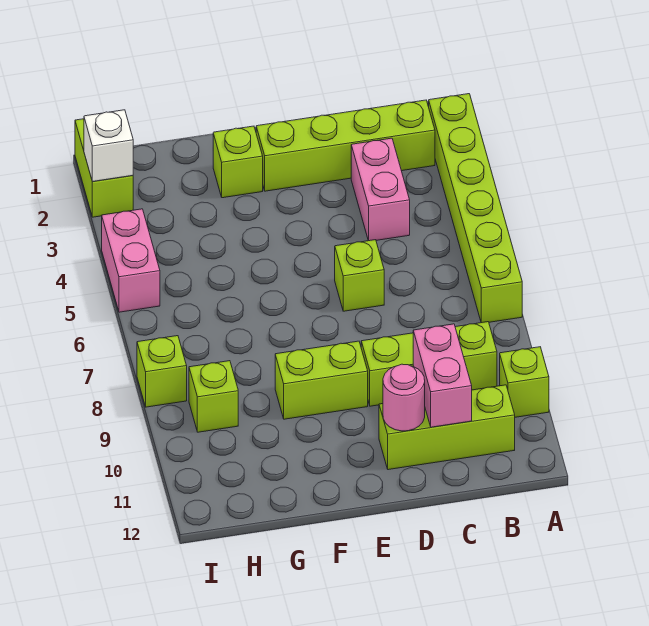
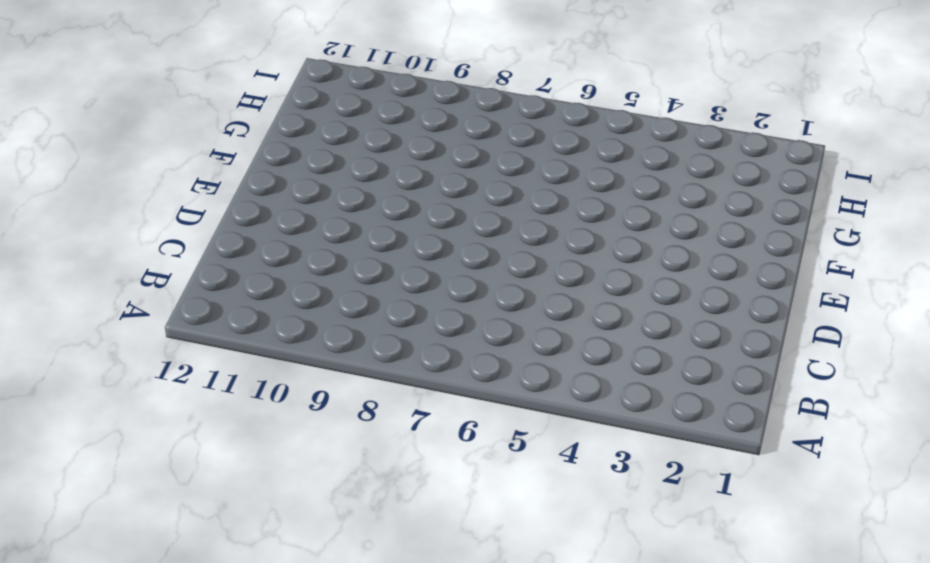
none -> lime brick A2:A7 level 1
none -> lime brick A10 level 1
none -> lime brick B2:E2 level 1

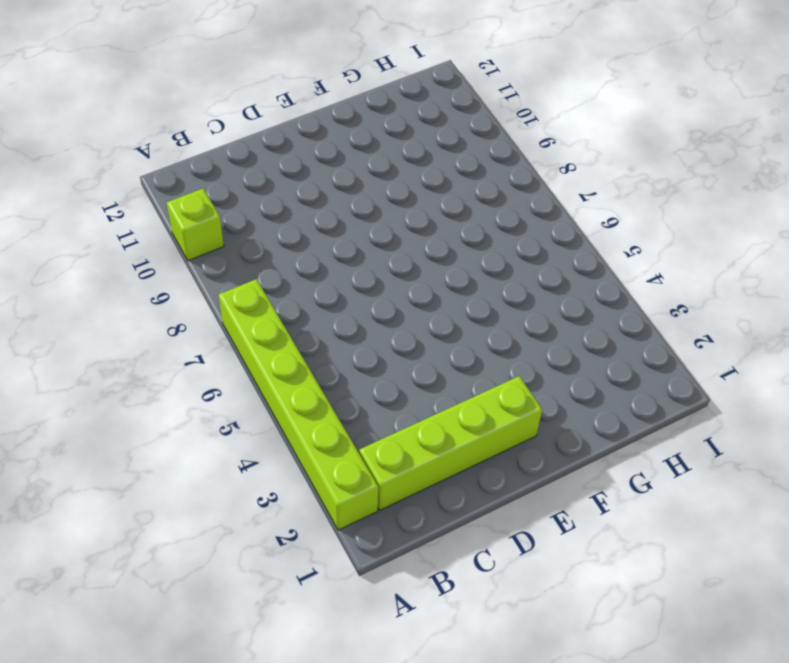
none -> lime brick B9:D9 level 1
none -> lime brick B11:D11 level 1
none -> pink brick C3:C4 level 1

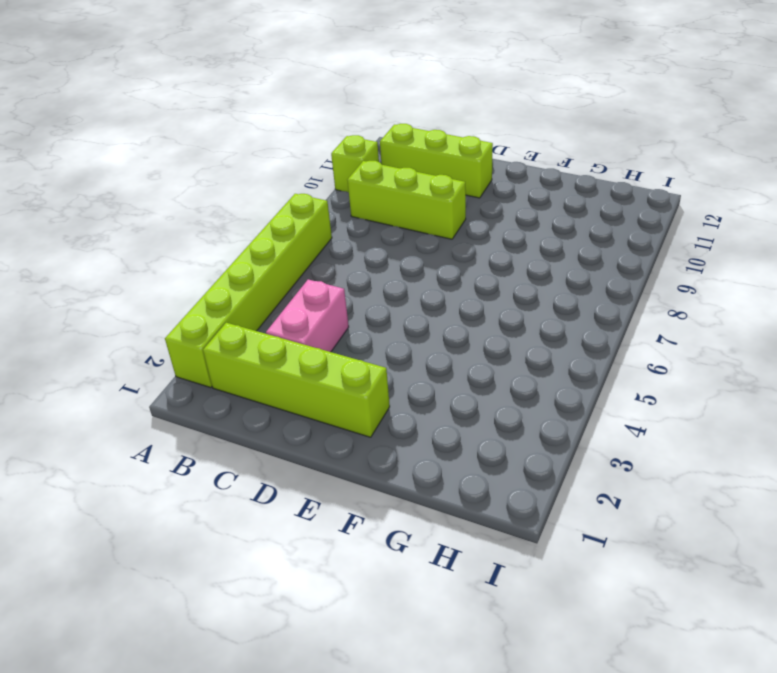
none -> lime brick D6 level 1
none -> lime brick E9:F9 level 1
none -> lime brick F2 level 1

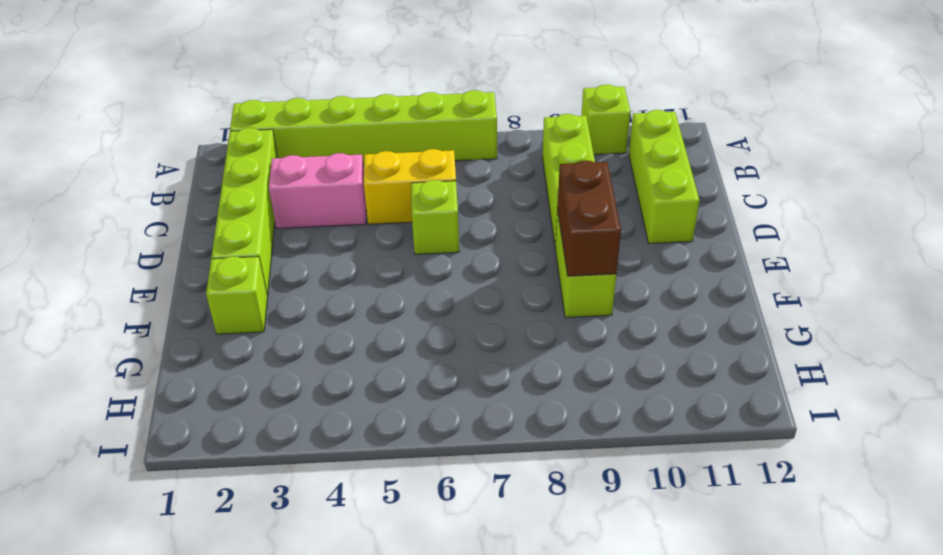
yellow brick C5:C6 level 1 -> none
brown brick E9:F9 level 2 -> none
none -> lime brick H9 level 1
none -> lime brick I1:I2 level 1
none -> pink brick I4:I5 level 1

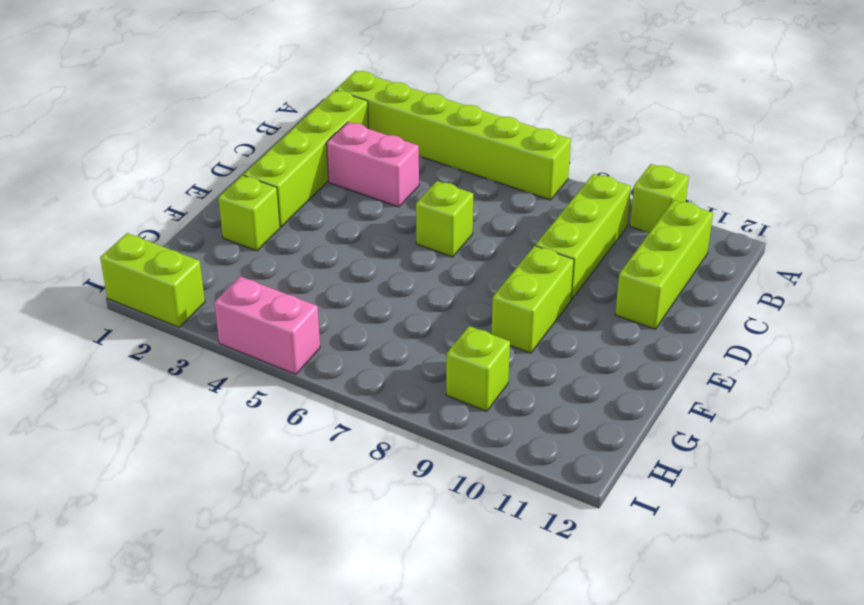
none -> lime brick I8 level 1
none -> pink brick C10:C11 level 2
none -> pink round brick D11 level 2

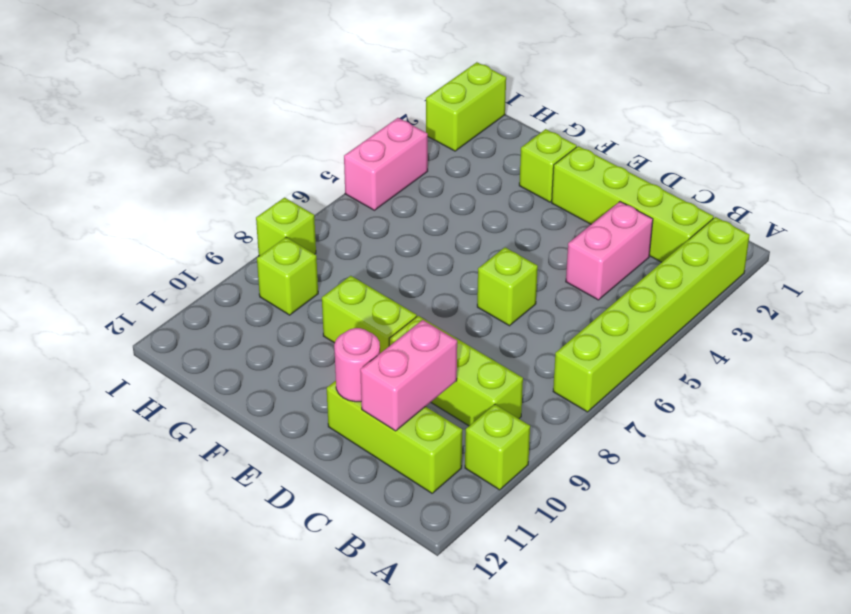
none -> white brick I2 level 2

